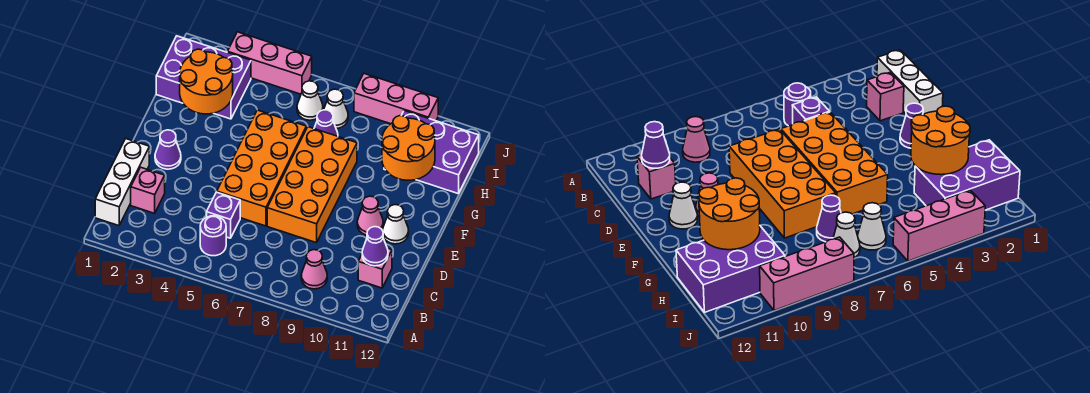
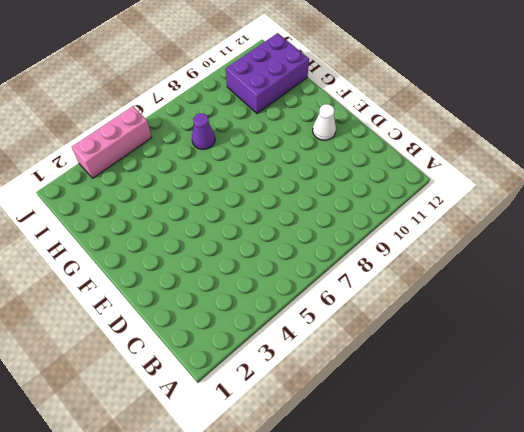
none -> white brick B1:D1 level 1
none -> purple round brick B5 level 1
none -> pink cone B9 level 1

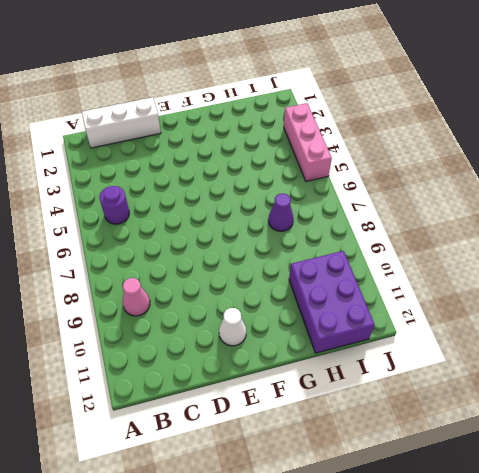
none -> pink brick C2 level 1
none -> purple brick C5 level 1
none -> pink brick C11 level 1

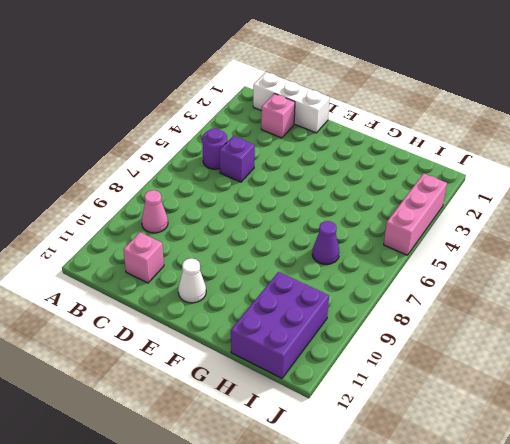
none -> orange brick D5:G6 level 1
none -> orange brick D7:G8 level 1
none -> purple cone E2 level 1

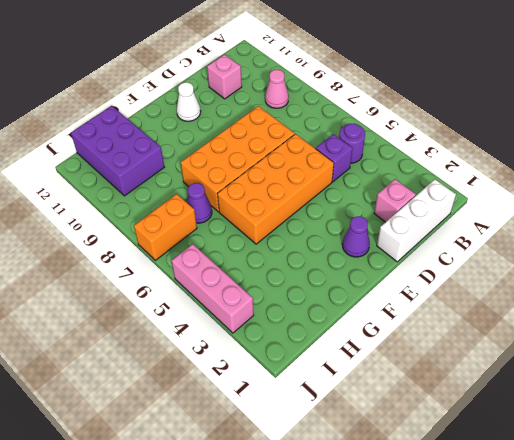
orange brick I7:J7 level 1 -> white cone I7 level 1
none -> pink cone E10 level 1
none -> purple brick H1:I3 level 1
none -> white cone I6 level 1

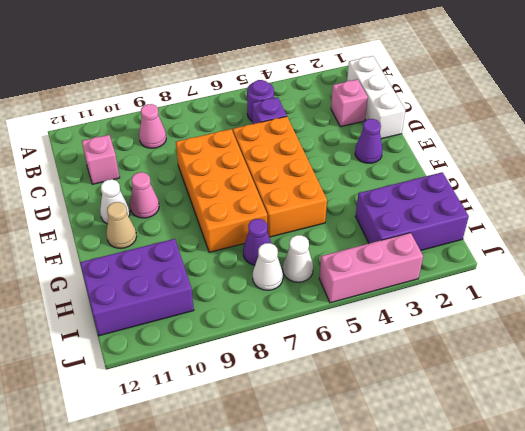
tan cone F11 level 1 -> none
none -> pink brick J8:J10 level 1
none -> purple cone C11 level 2
none -> orange round brick G2:H3 level 2

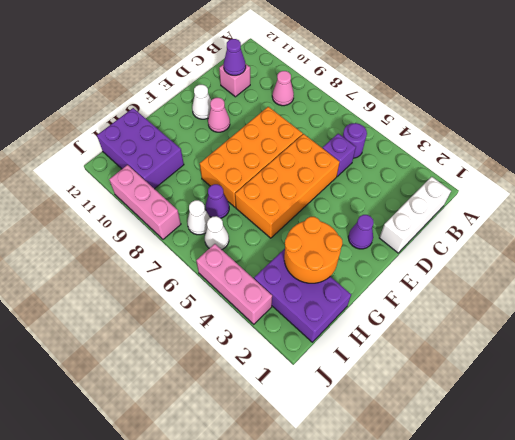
none -> pink brick C2 level 1
none -> orange round brick G10:H11 level 2

